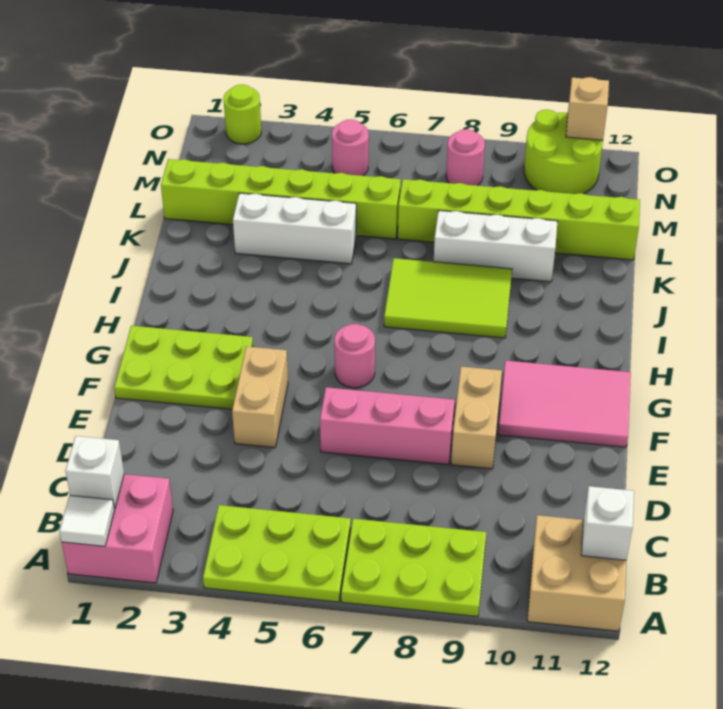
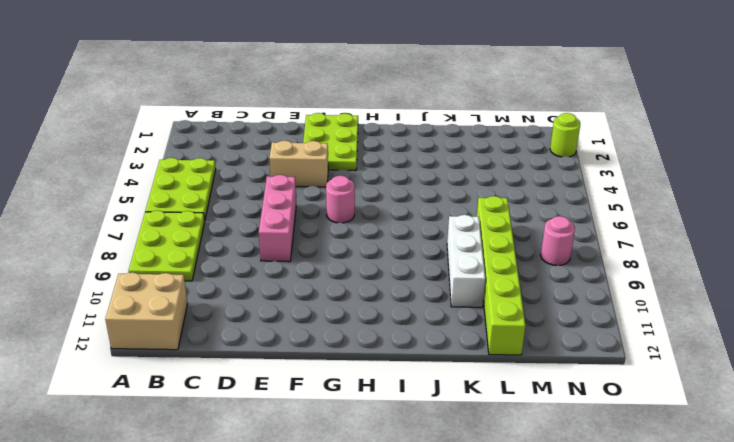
none -> pink brick A1:B2 level 1
none -> tan brick E9:F9 level 1
none -> pink tile F10:G12 level 1

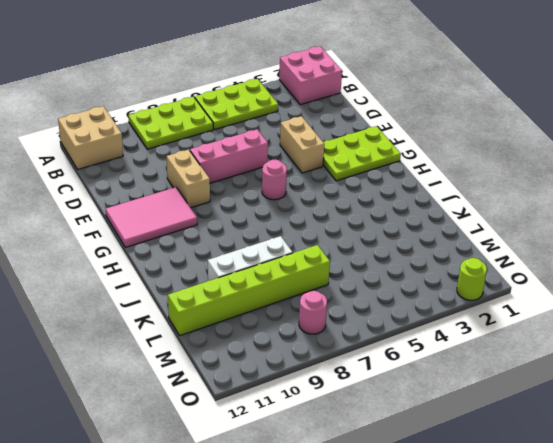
none -> lime tile I7:J9 level 1
none -> white brick K3:K5 level 1
none -> lime brick L1:L6 level 1

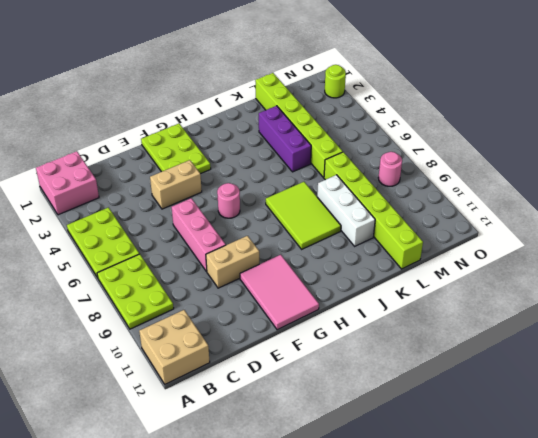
purple brick K3:K5 level 1 -> white brick K3:K5 level 1
none -> pink round brick N5 level 1
none -> lime round brick N10:O11 level 1
none -> white tile A1 level 2

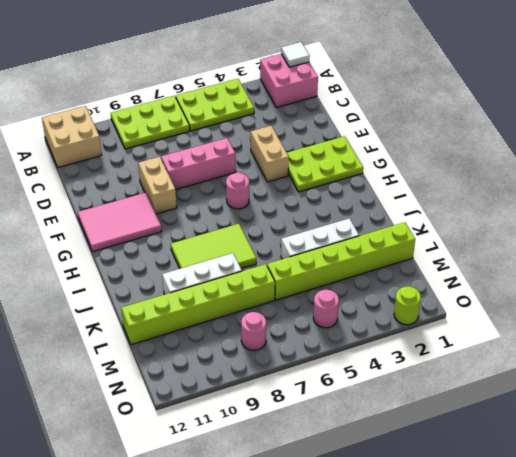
none -> lime round brick N10:O11 level 1
none -> white brick B1 level 2
none -> white brick B12 level 2

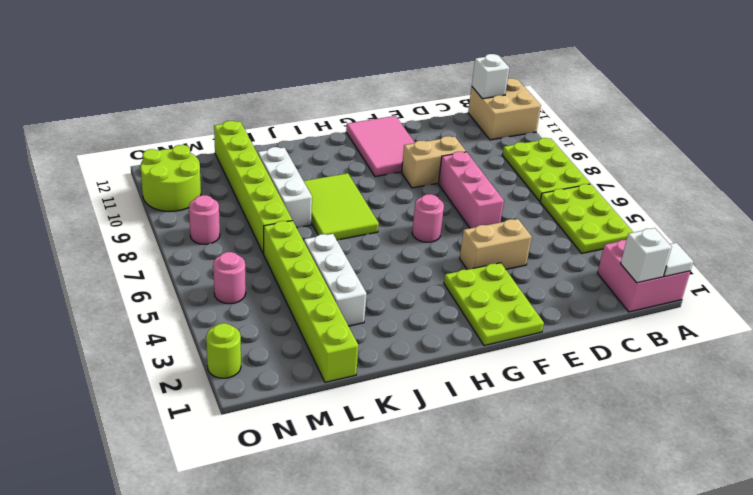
none -> tan brick O11 level 2

